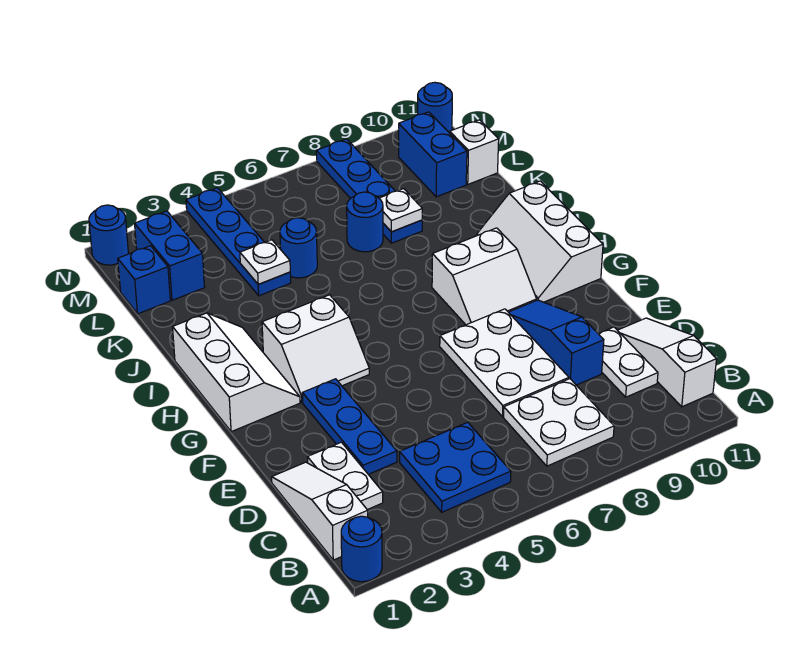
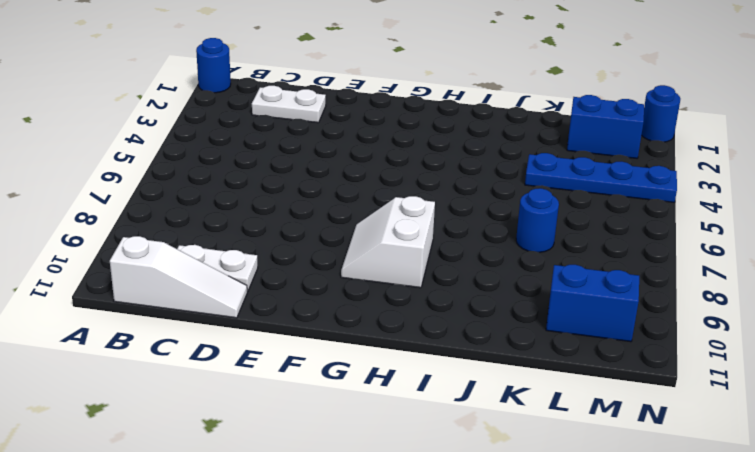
none -> white slope B1:D1 level 1 top B
none -> blue plate B4:C5 level 1
none -> white plate B7:C8 level 1

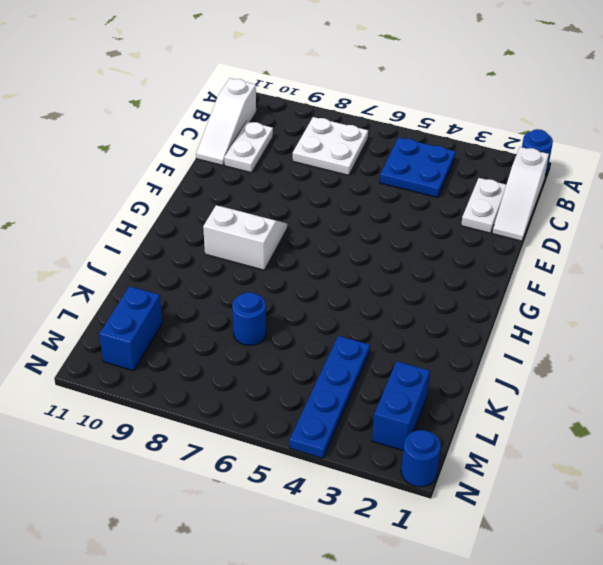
none -> blue plate D3:F3 level 1
none -> white plate D7:F8 level 1
none -> blue slope D9:F9 level 1 top D

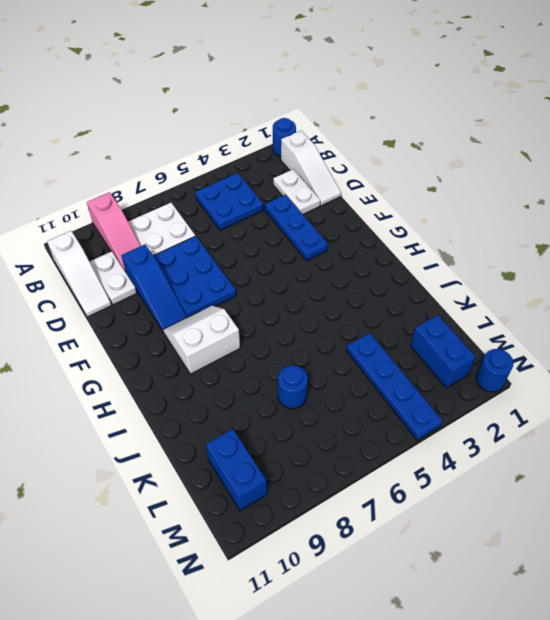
pink slope A9:C9 level 1 top A -> none
blue plate D7:F8 level 1 -> white plate D7:F8 level 1
none -> white slope G1:I2 level 1 top 1
none -> white slope G3:H4 level 1 top H
none -> white slope G10:I11 level 1 top 11

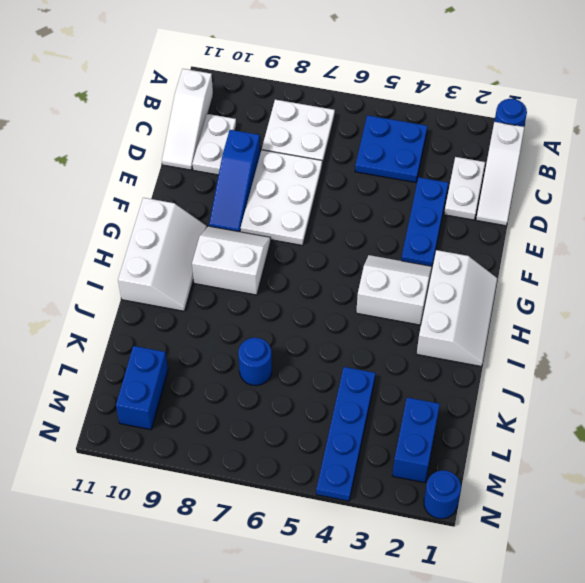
white slope G1:I2 level 1 top 2 -> white slope G1:I2 level 1 top 1
none -> blue round brick K5 level 1
none -> blue plate K8:N8 level 1
none -> blue brick L1 level 1

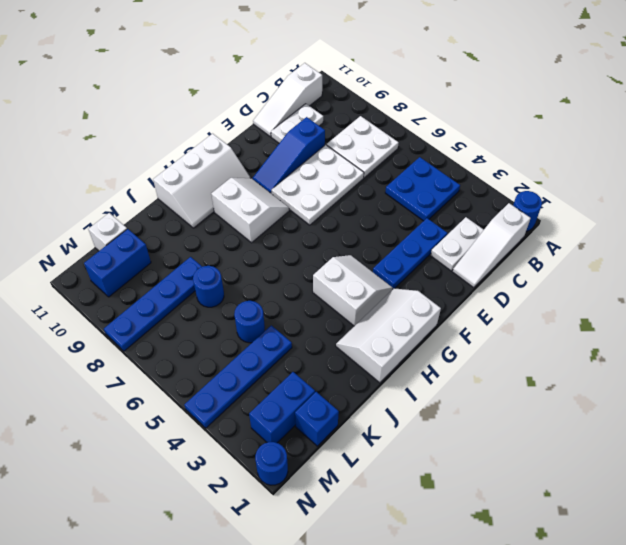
none -> blue round brick N11 level 1
none -> white plate K4 level 2
none -> white plate K8 level 2

